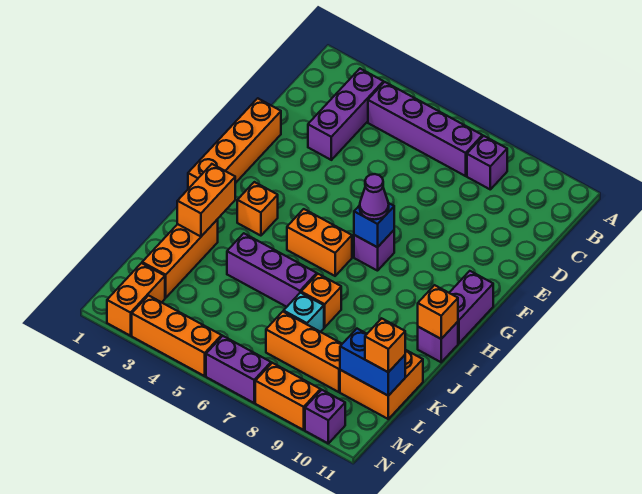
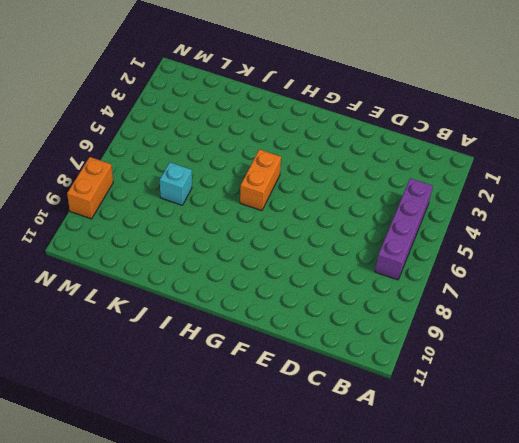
none -> purple brick B3:D3 level 1
none -> purple brick B8 level 1
none -> orange brick E1:H1 level 1

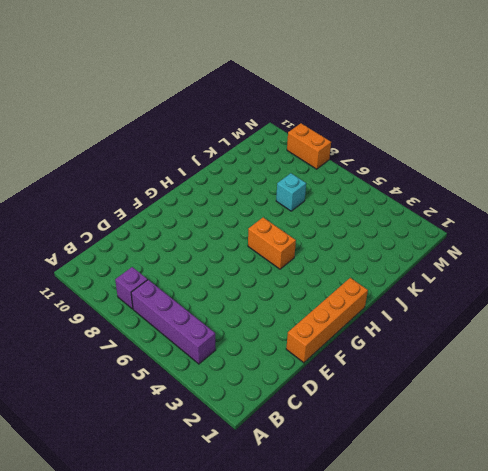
none -> purple brick B3:D3 level 1
none -> purple brick G7 level 1
none -> purple brick G11:H11 level 1

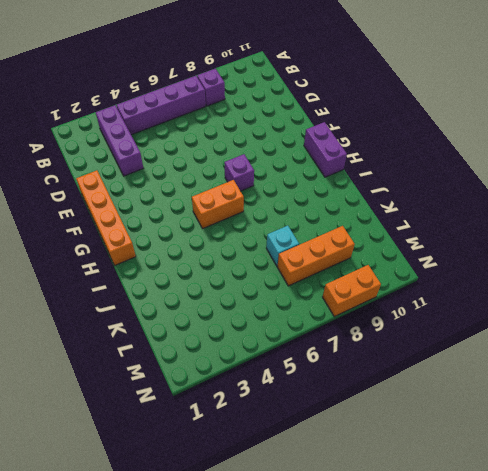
none -> orange brick H3 level 1
none -> purple brick I11 level 1
none -> orange brick J2:L2 level 1

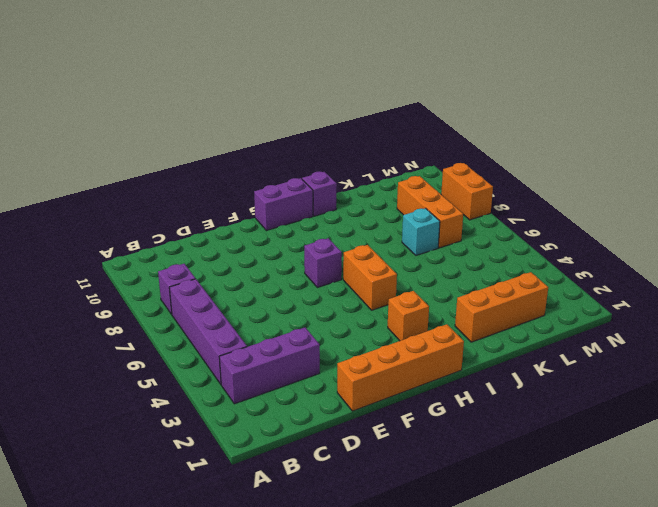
none -> purple brick J4:J6 level 1
none -> orange brick J7 level 1
none -> orange brick K10:L11 level 1

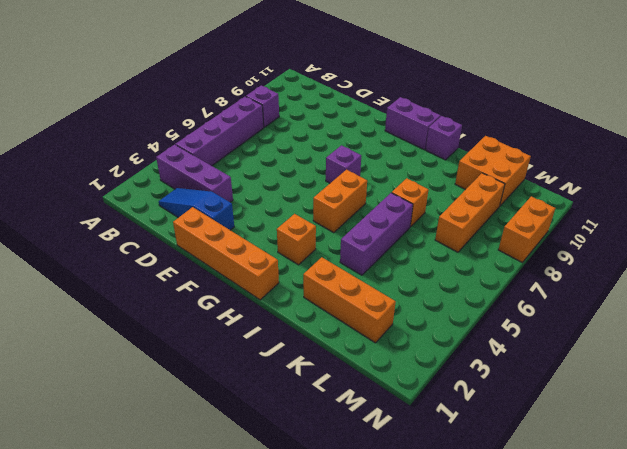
blue slope C2:E2 level 1 top E -> none
none -> cyan brick K7 level 1
none -> orange brick M2:N2 level 1
none -> orange brick N3:N5 level 1

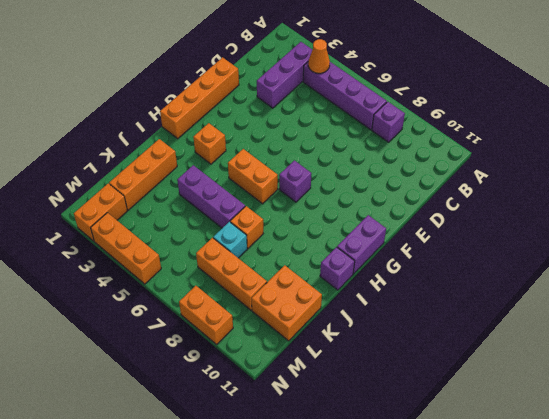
orange cone B4 level 2 -> none
none -> purple brick N6:N7 level 1
none -> purple brick N10 level 1
none -> blue brick G7 level 2

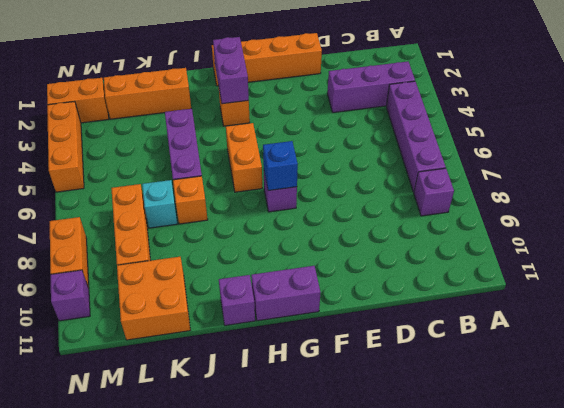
purple brick H2:H3 level 2 -> purple brick N6:N7 level 1
none -> orange brick I2:J2 level 2
none -> orange brick I11 level 2
none -> blue brick L10:L11 level 2

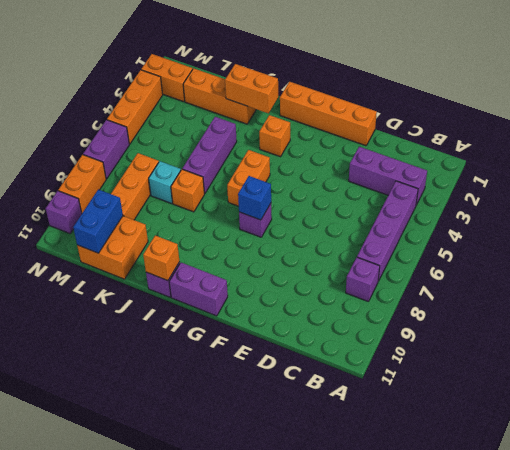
none -> purple cone G7 level 3
none -> orange brick L11 level 3

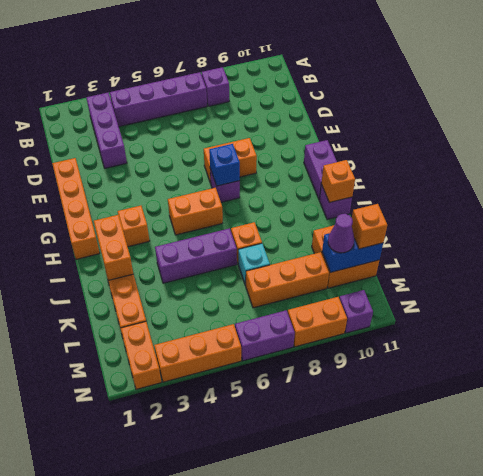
orange brick F7:F8 level 1 -> none
purple cone L10 level 3 -> purple cone G7 level 3

